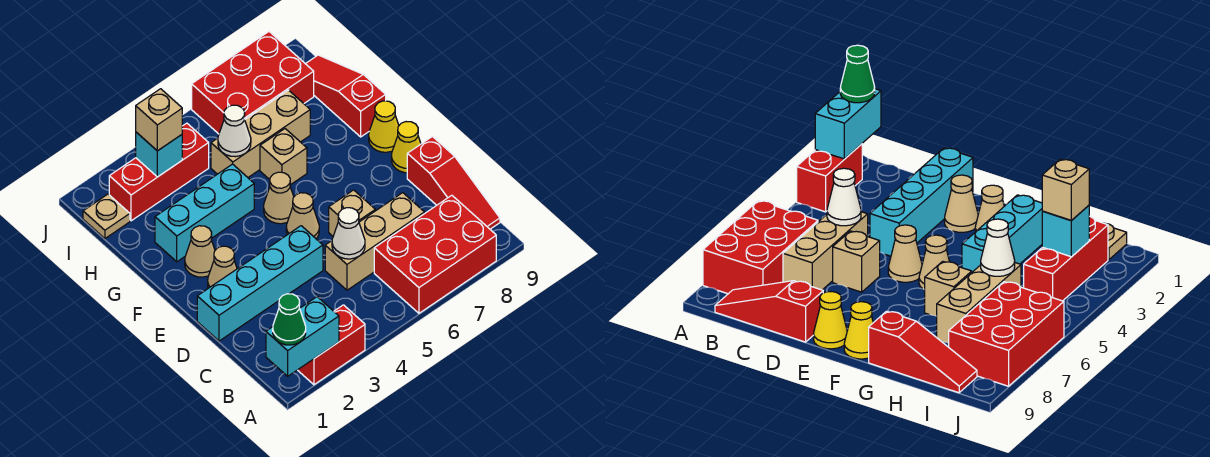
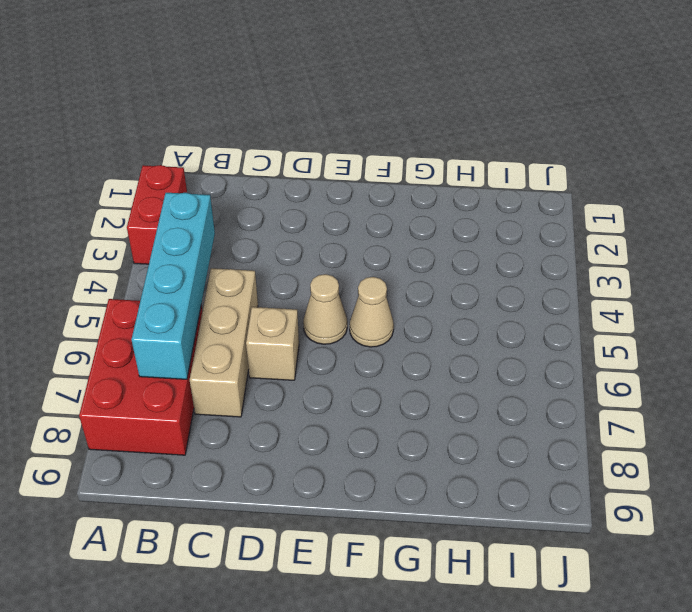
cyan brick B4:B7 level 2 -> cyan brick D1:D4 level 1
none -> red slope B9:D9 level 1 top D
none -> tan cone E2 level 1
none -> yellow cone E9 level 1

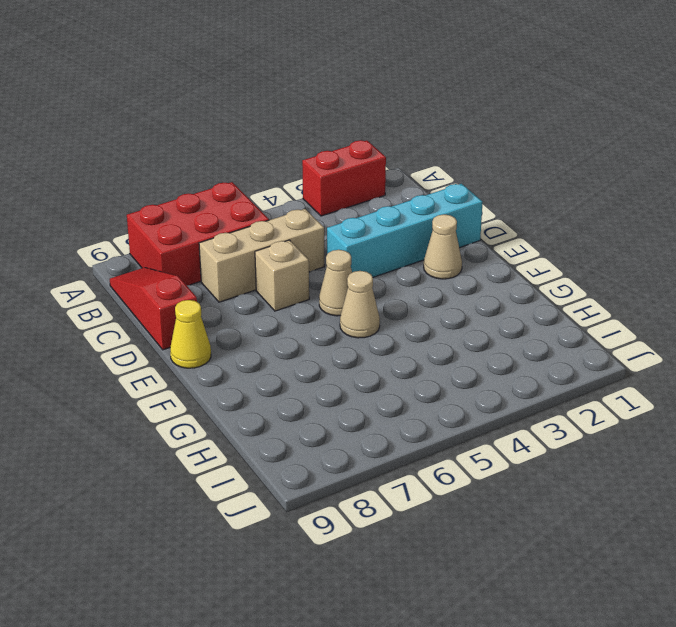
none -> tan cone F2 level 1
none -> yellow cone F9 level 1
none -> cyan brick G2:G4 level 1

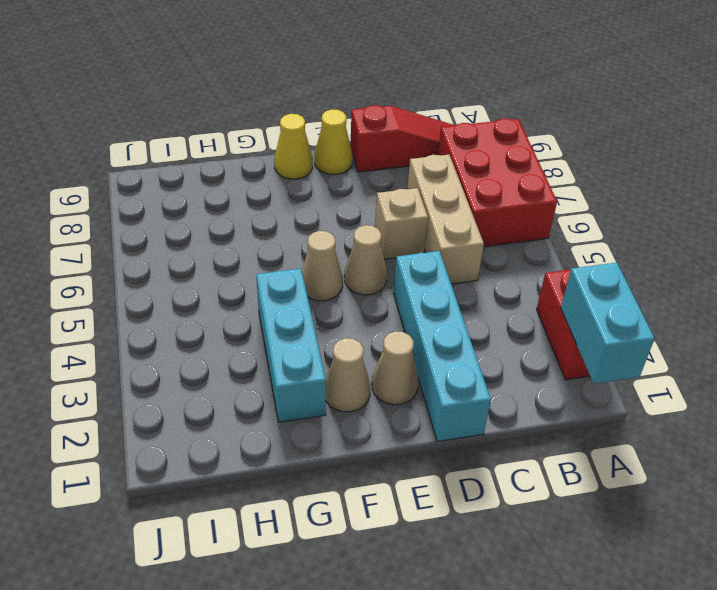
none -> tan brick G6 level 1
none -> red slope G9:I9 level 1 top G
none -> tan brick H5:H7 level 1

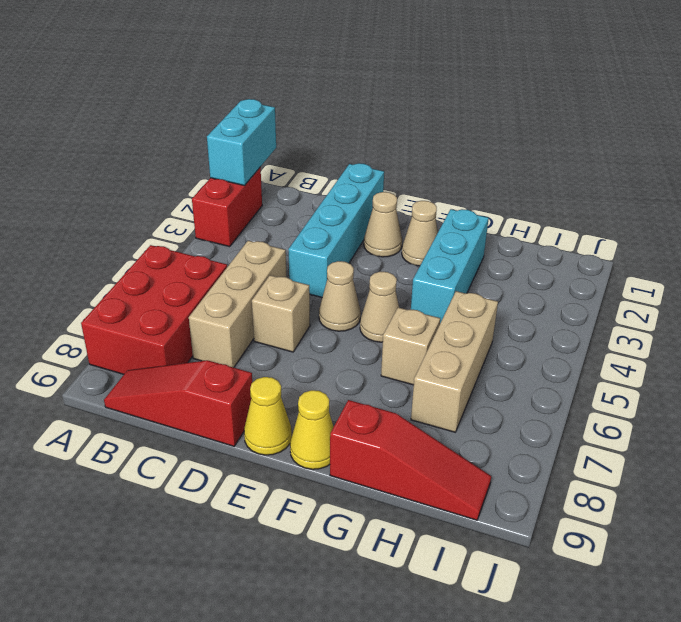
none -> tan plate I1 level 1
none -> red brick I2:I4 level 1
none -> red brick I6:J8 level 1

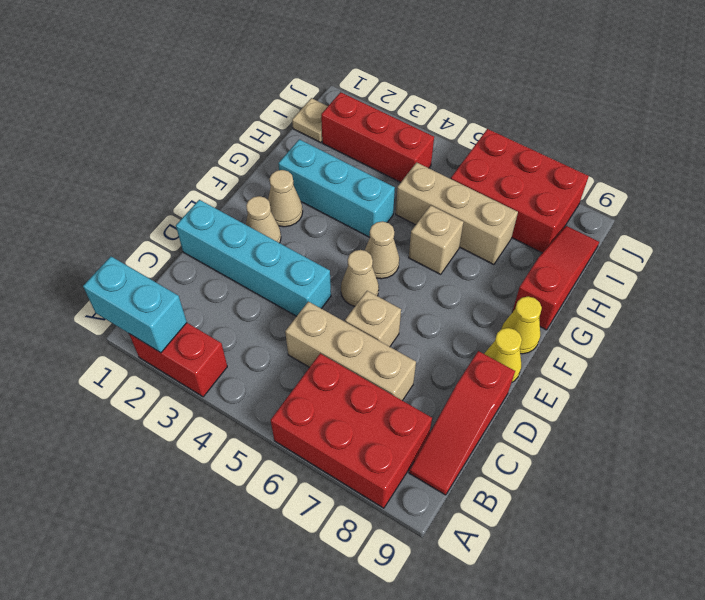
none -> white cone C5 level 2
none -> white cone H5 level 2
none -> cyan brick I3 level 2

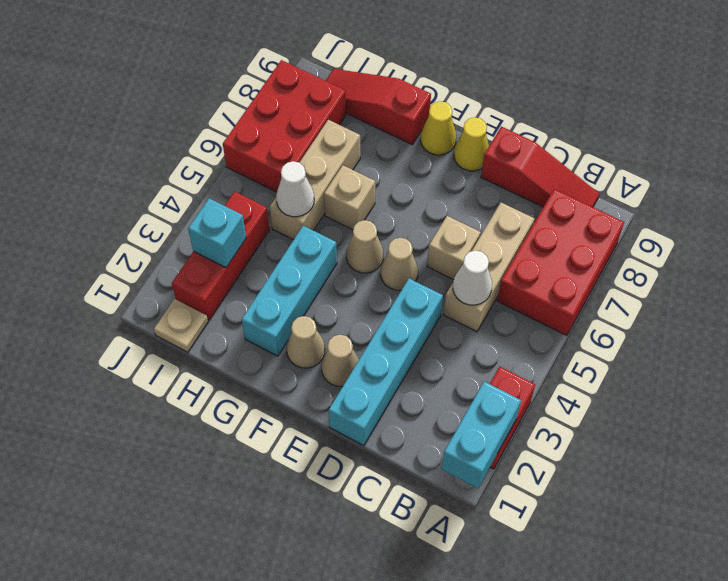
none -> green cone A1 level 3
none -> tan brick I3 level 3

